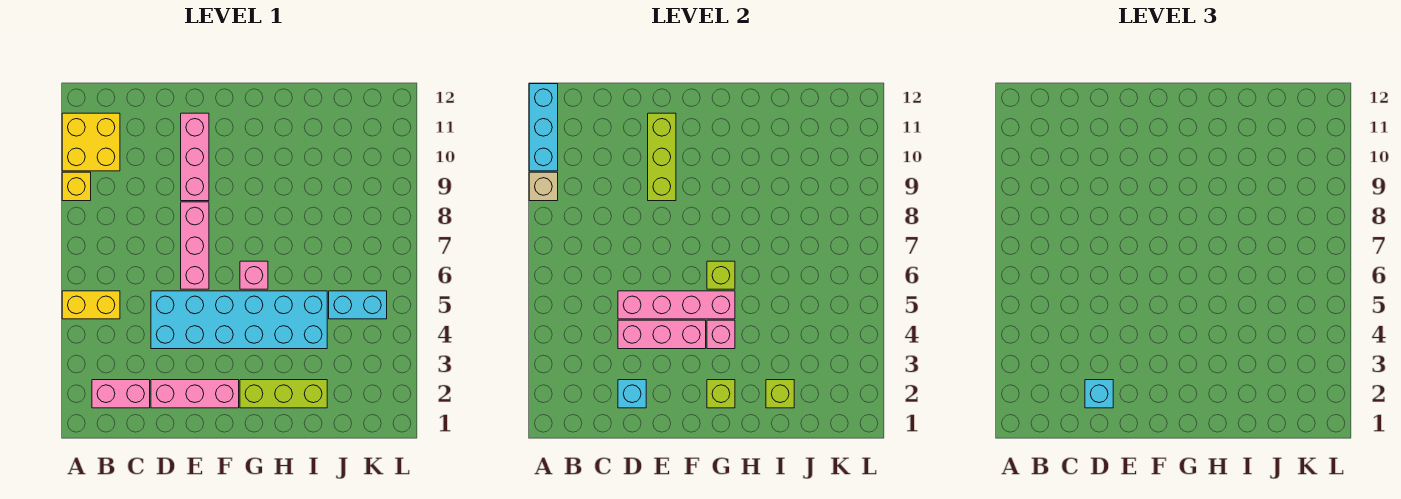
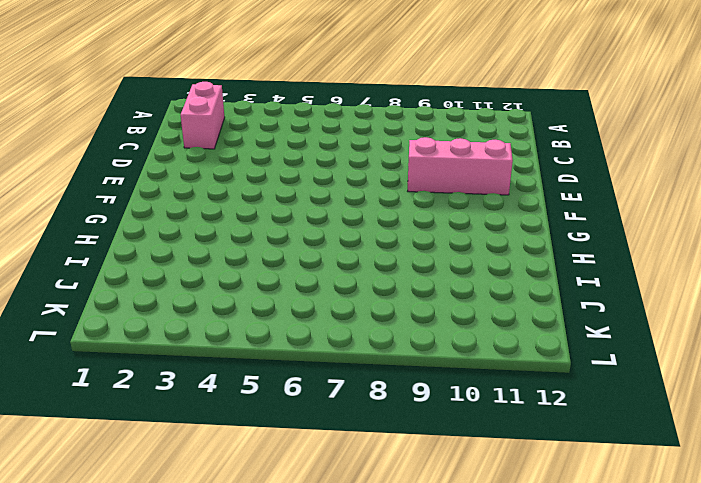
none -> yellow brick A5:B5 level 1
none -> yellow brick A9 level 1
none -> yellow brick A10:B11 level 1

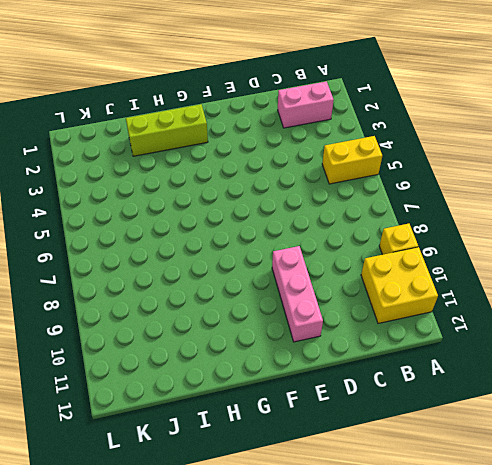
none -> pink brick D2:F2 level 1
none -> cyan brick D4:I5 level 1
none -> pink brick E6:E8 level 1

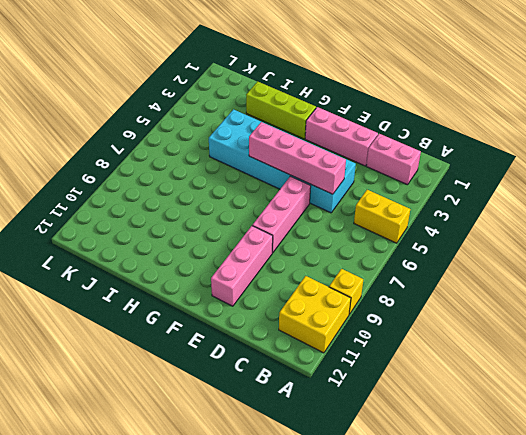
none -> pink brick G6 level 1
none -> cyan brick J5:K5 level 1
none -> tan brick A9 level 2

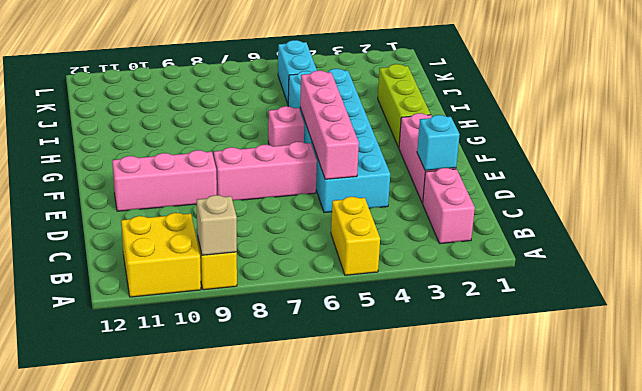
none -> cyan brick A10:A12 level 2
none -> pink brick D4:F4 level 2
none -> lime brick E9:E11 level 2

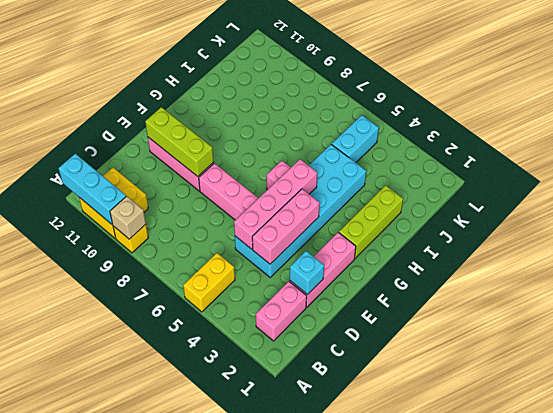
none -> lime brick G2 level 2
none -> pink brick G4 level 2
none -> lime brick G6 level 2

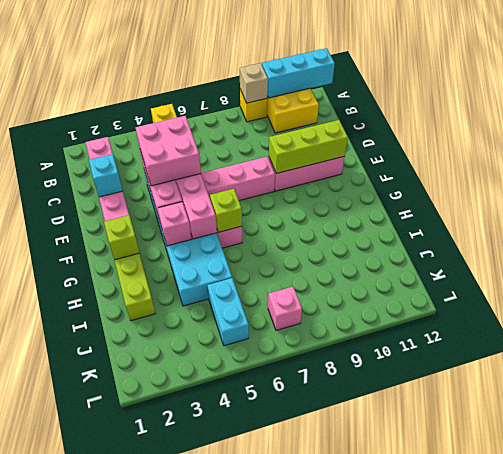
pink brick D4:E5 level 3 -> none
pink brick K7 level 1 -> none
none -> lime brick I2 level 2
none -> cyan brick D2 level 3

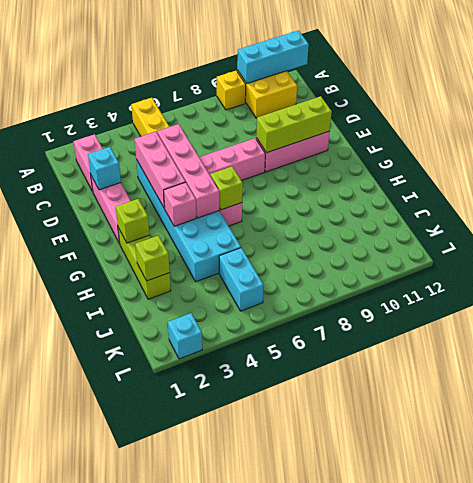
cyan brick L2 level 1 -> cyan brick D2 level 3
none -> tan brick A9 level 2

